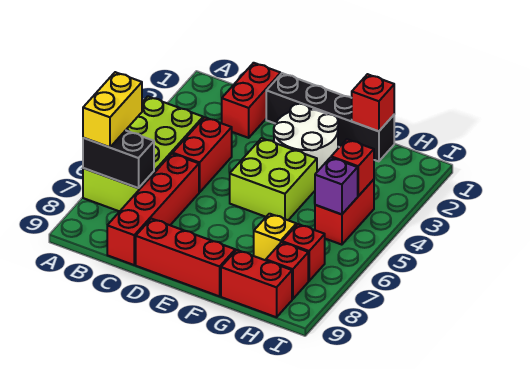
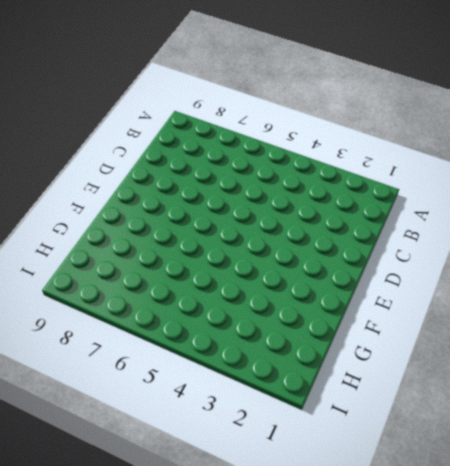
none -> lime brick A4:B7 level 1
none -> red brick C1:C2 level 1
none -> red brick C4:C5 level 1

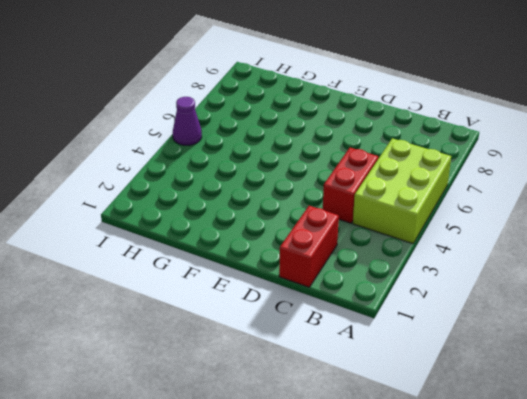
lime brick A4:B6 level 1 -> lime brick A4:B7 level 1
purple cone I5 level 1 -> none
none -> red brick C6:C9 level 1
none -> black brick D1:G1 level 1
none -> red brick D9:F9 level 1

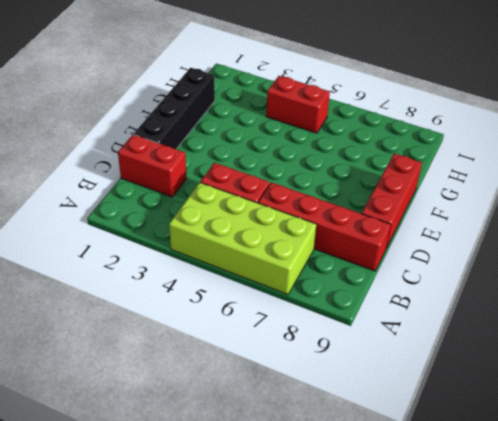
none -> white round brick E2:F3 level 1
none -> lime brick E4:F5 level 1
none -> yellow brick G7 level 1

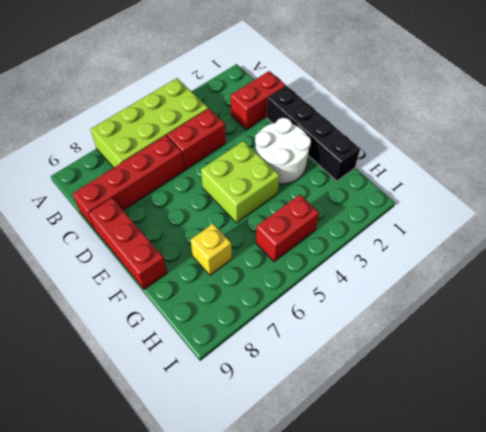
none -> red brick G9:H9 level 1
none -> red brick H7 level 1
none -> red brick H8 level 1

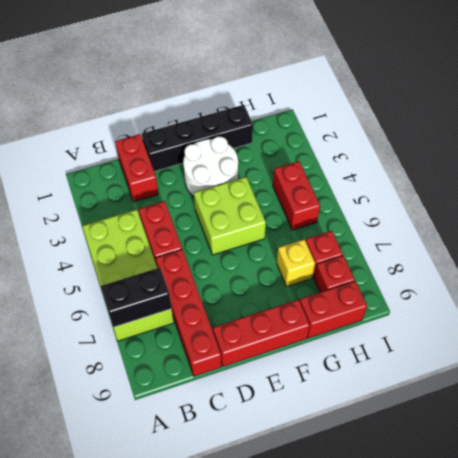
none -> red brick G1 level 2
none -> red brick H4 level 2
none -> purple brick H5 level 2

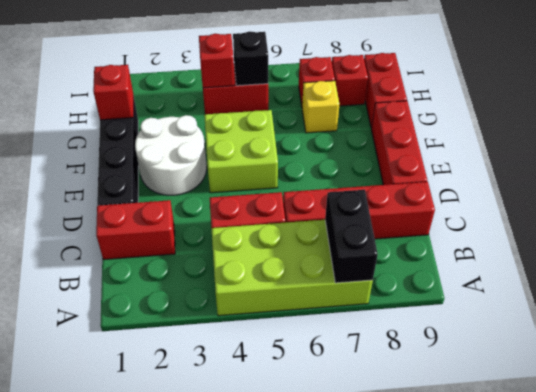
black brick H5 level 2 -> purple brick H5 level 2
none -> yellow brick A6:A7 level 3

